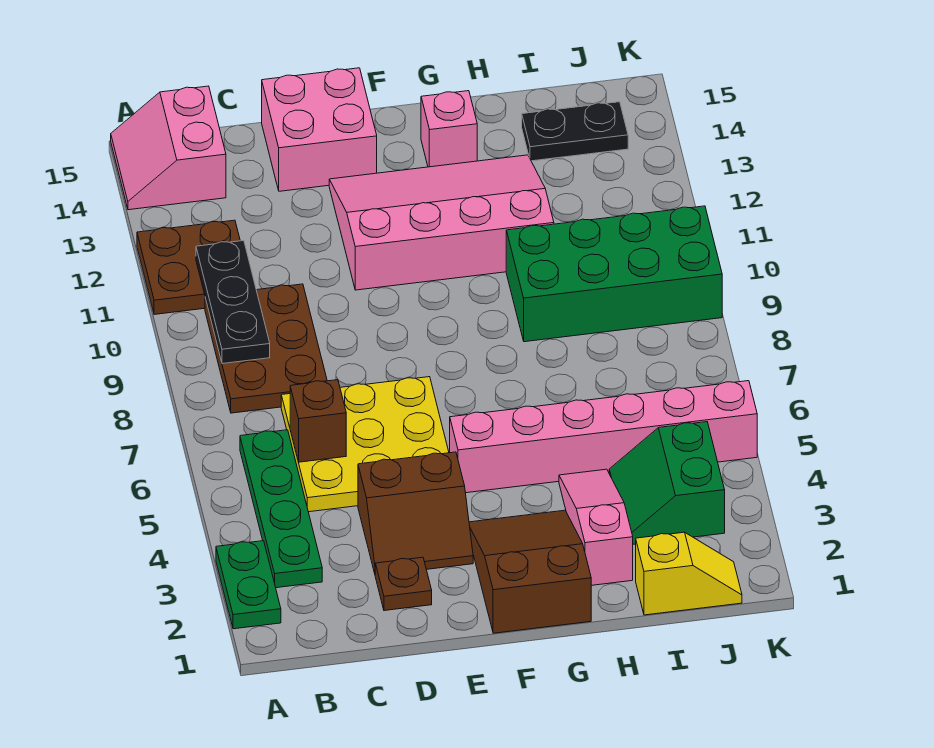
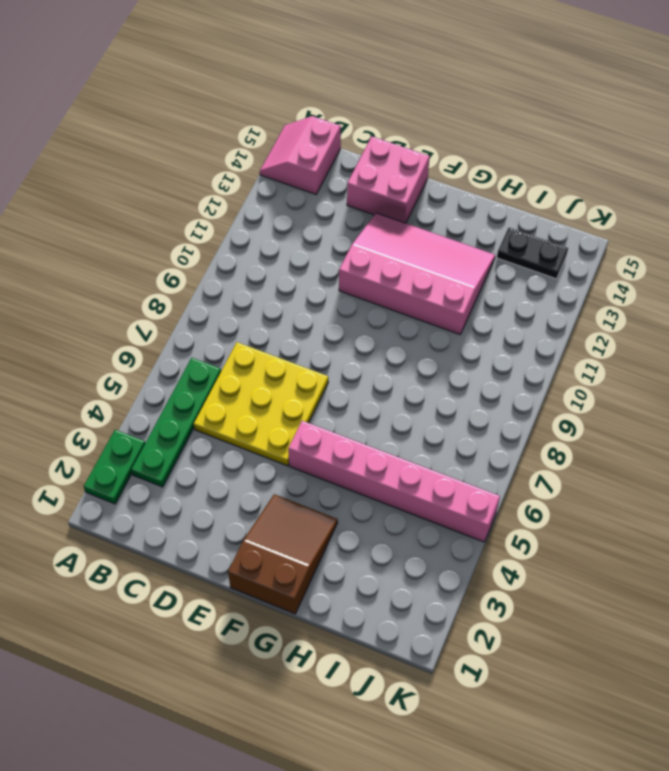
none -> brown plate A11:B12 level 1
none -> brown plate B8:C10 level 1
none -> brown plate D2 level 1

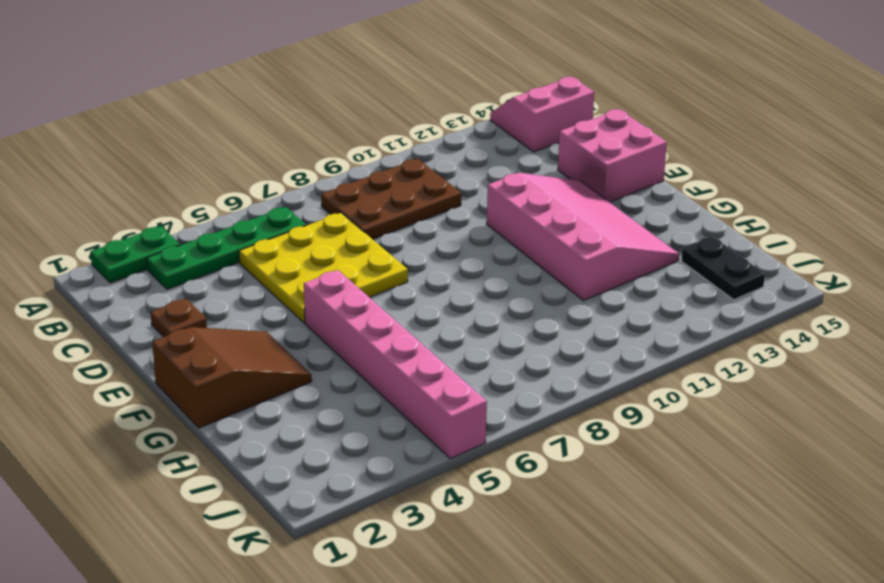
none -> brown plate A11:B12 level 1
none -> brown slope D3:E4 level 1 top 4
none -> pink brick G14 level 1

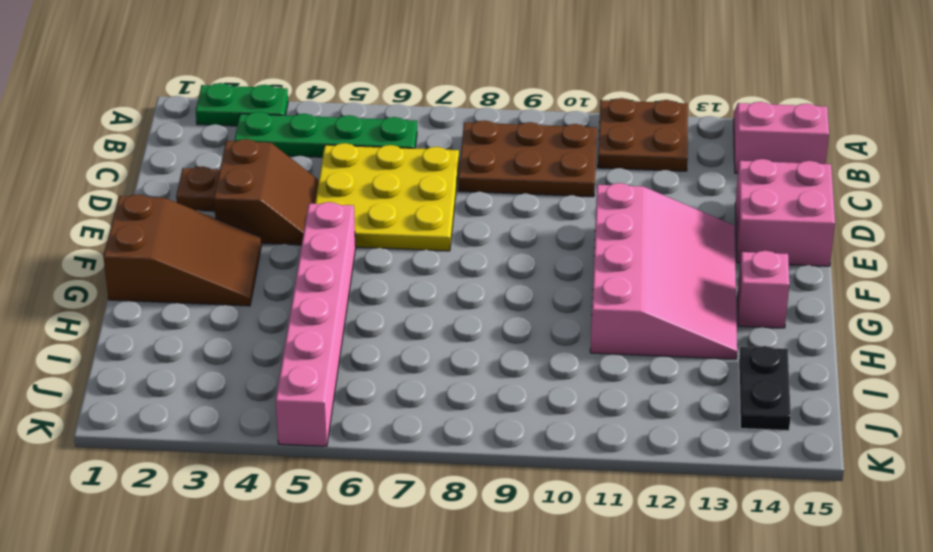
brown slope D3:E4 level 1 top 3 -> brown slope D3:E4 level 1 top 4
none -> pink slope H2:H4 level 1 top 2
none -> green brick H9:K10 level 1
none -> yellow slope I1:J1 level 1 top I

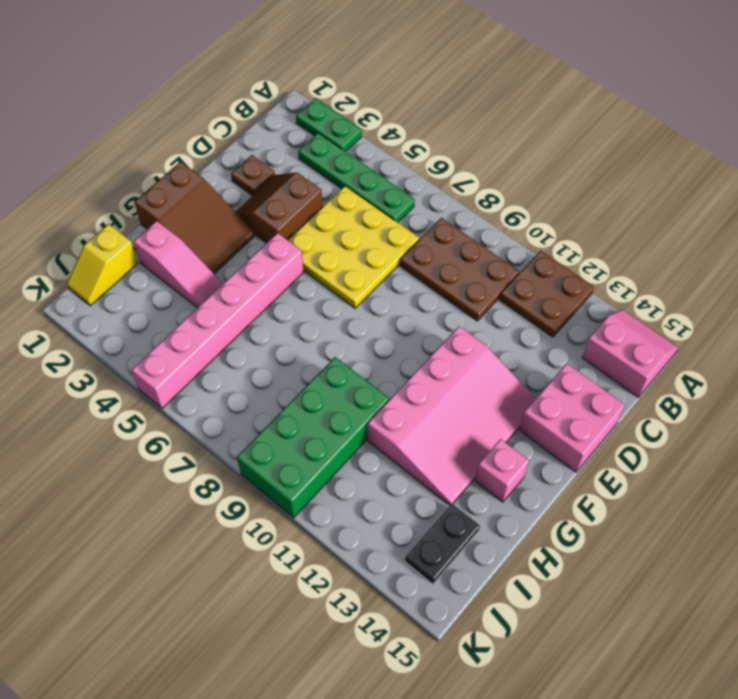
none -> green slope I3:J4 level 1 top J
none -> black plate B9:B11 level 2
none -> brown brick C6 level 2

